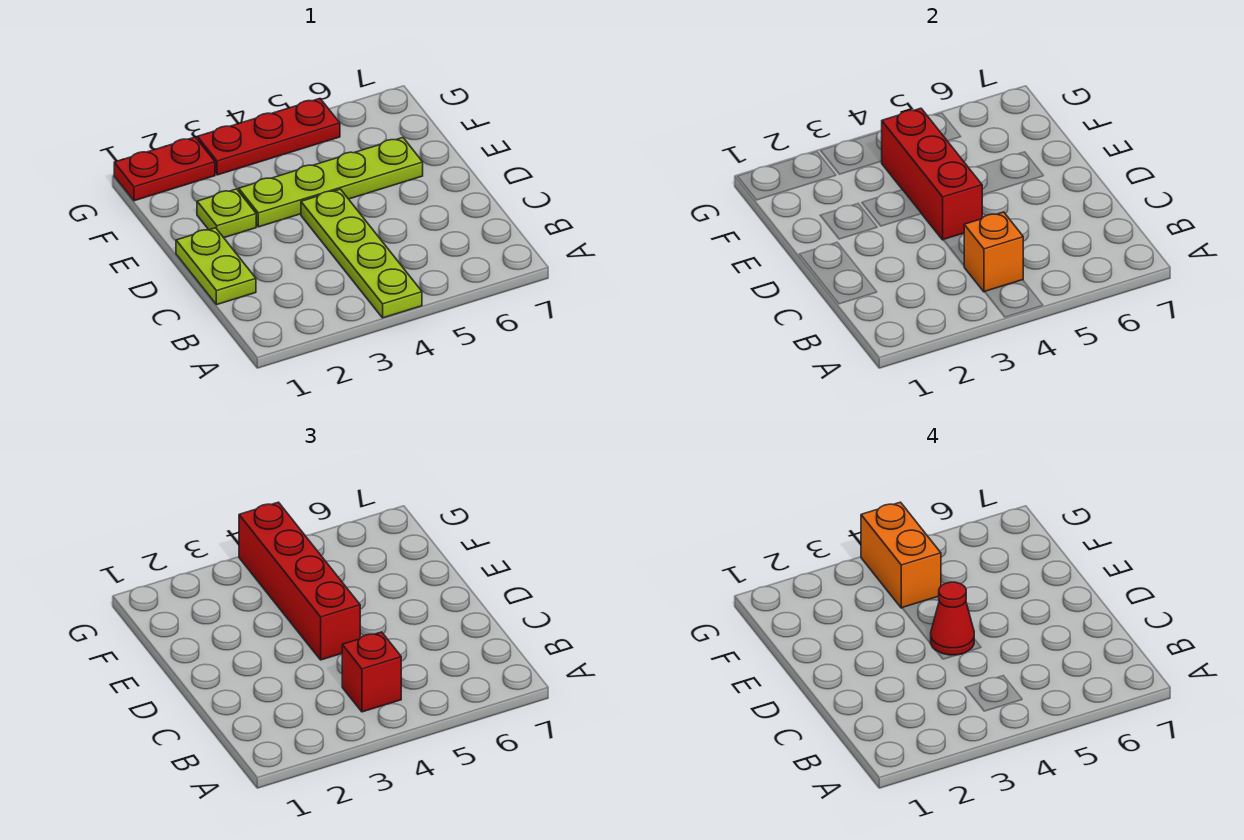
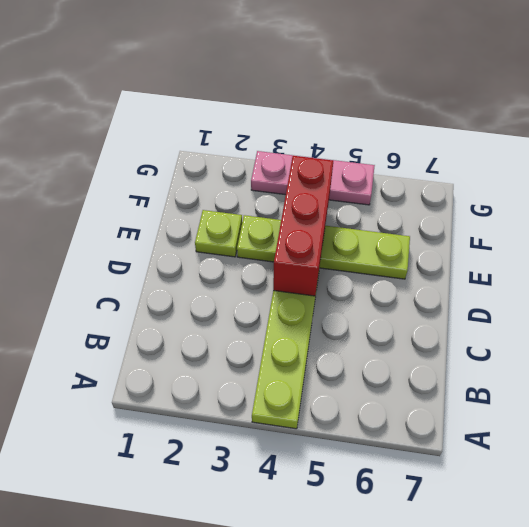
pink plate G3:G5 level 1 -> red plate G3:G5 level 1
none -> lime plate C1:D1 level 1
none -> red plate G1:G2 level 1
none -> orange brick B4 level 2

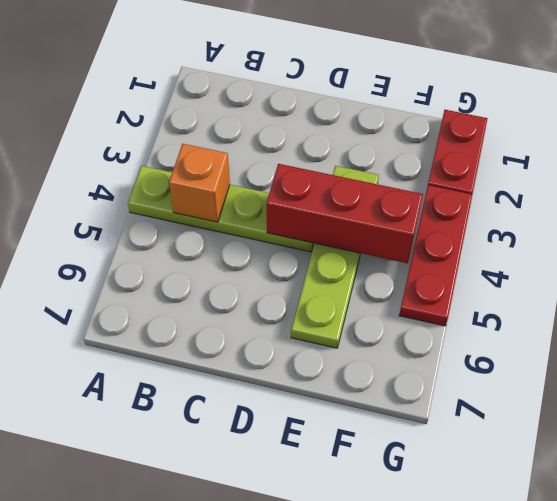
none -> lime plate C1:D1 level 1
none -> lime plate E2 level 1
none -> red brick B4 level 3

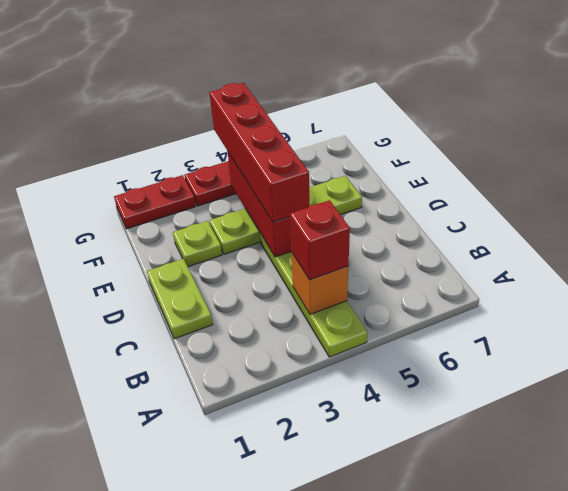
none -> red cone D4 level 4
none -> orange brick F4:G4 level 4

